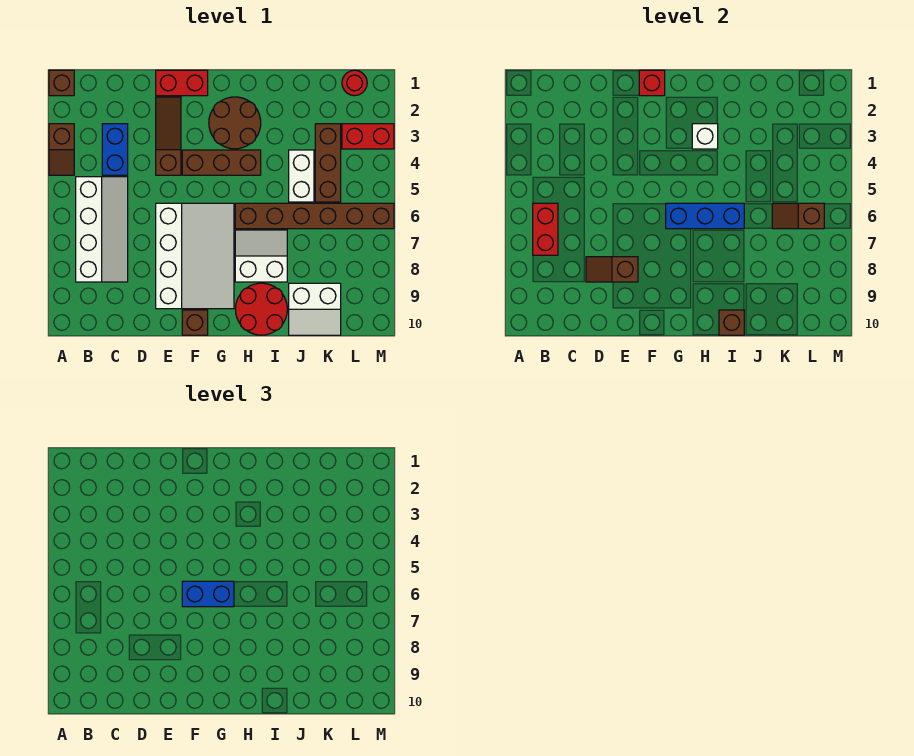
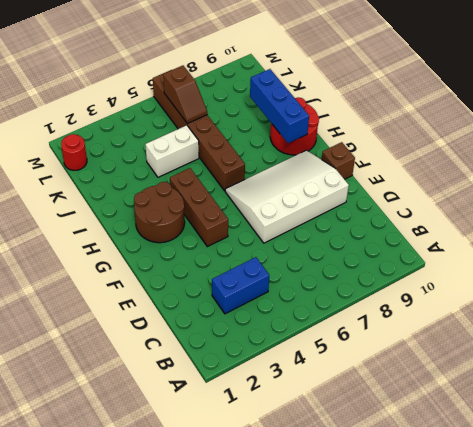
blue brick H9:J9 level 2 -> blue brick G6:I6 level 2
none -> brown brick A1 level 1
none -> brown slope A3:A4 level 1 top 3
none -> white slope B5:C8 level 1 top B

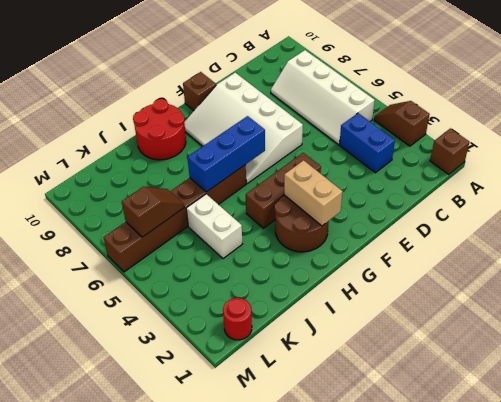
tan brick G2:G3 level 2 -> none
none -> red brick E1:F1 level 1
none -> brown slope E2:E4 level 1 top 4
none -> white slope H7:I8 level 1 top 8

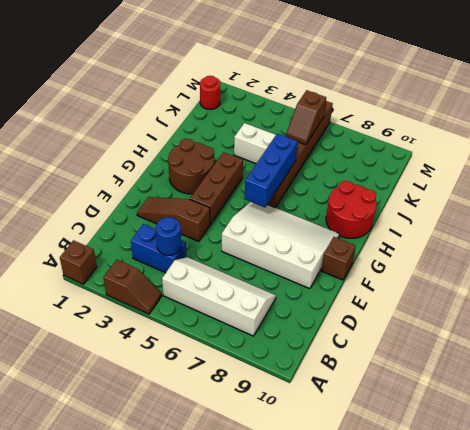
blue round brick C4 level 2 -> none
none -> red brick E1:F1 level 1
none -> white slope H7:I8 level 1 top 8
none -> white slope J9:K10 level 1 top 9

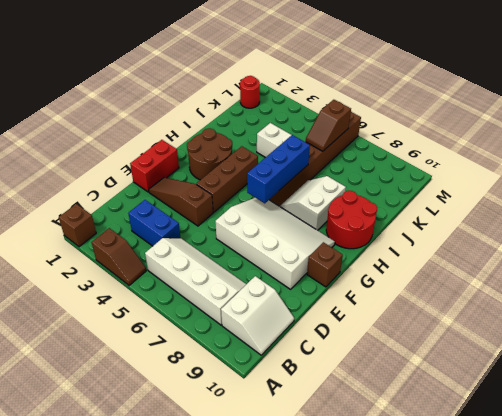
white slope B9:C10 level 1 top 9 -> white slope J9:K10 level 1 top 9
none -> brown brick K3:K5 level 1
none -> red brick L3:M3 level 1
none -> red brick B6:B7 level 2

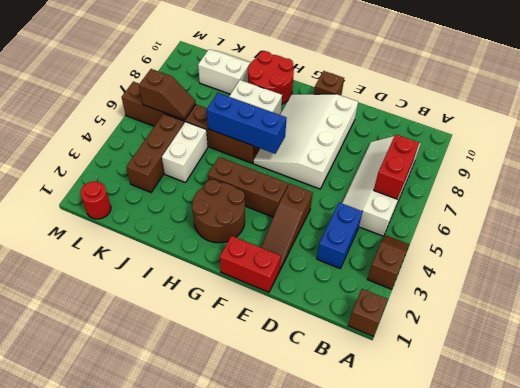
none -> red brick L3:M3 level 1
none -> brown slope D8:E8 level 2 top E
none -> red brick F1 level 2

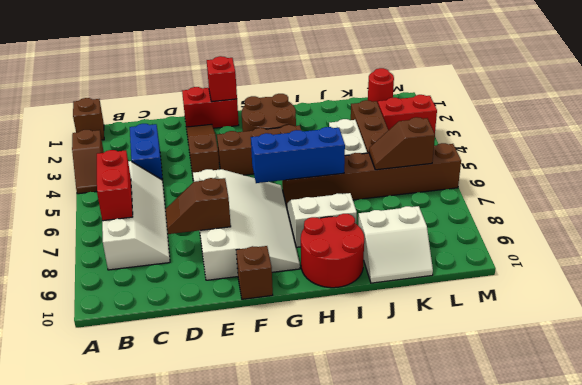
none -> white brick H3 level 2
none -> brown brick I10 level 2
none -> blue brick F6:G6 level 3

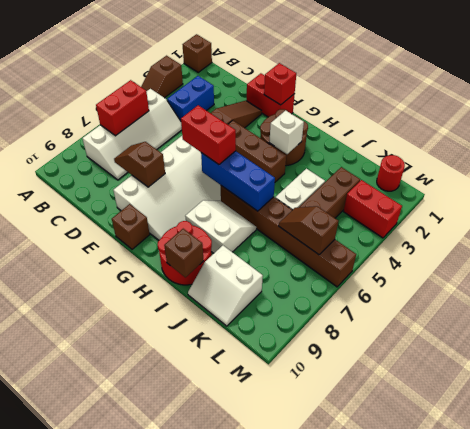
red brick F6:G6 level 3 -> blue brick F6:G6 level 3

